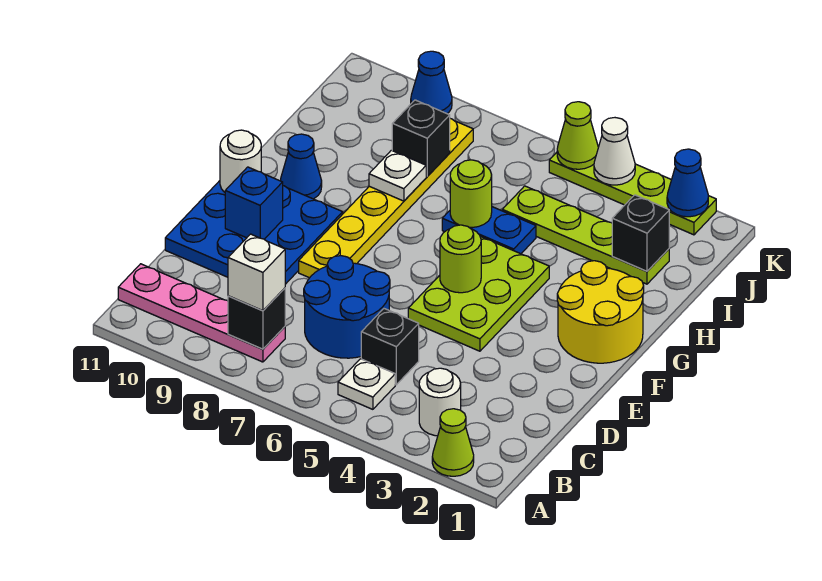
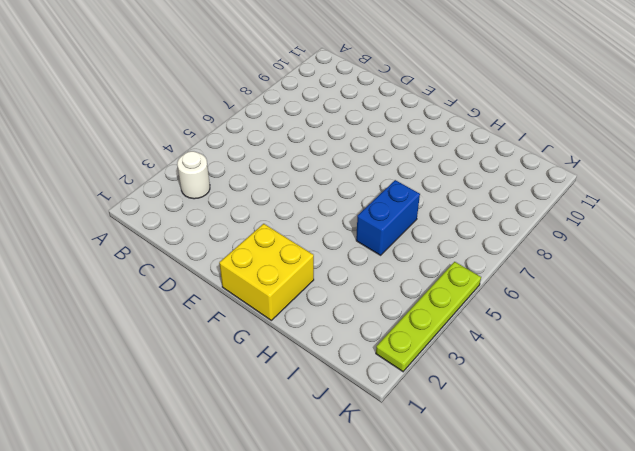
yellow brick F1:G2 level 1 -> yellow round brick F1:G2 level 1
blue brick H5:H6 level 1 -> blue plate H5:H6 level 1
none -> lime cone A2 level 1
none -> white plate B5 level 1
none -> pink plate B8:B11 level 1

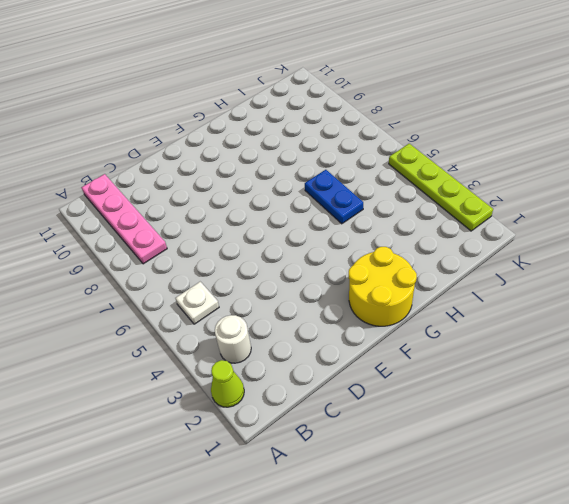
none -> black brick C5 level 1
none -> blue round brick C6:D7 level 1
none -> blue plate D9:F11 level 1

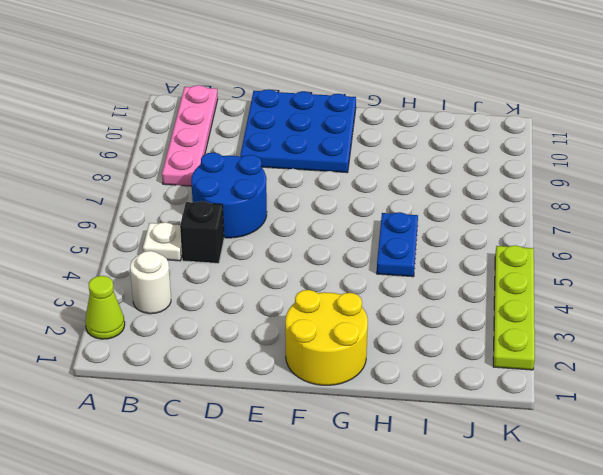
none -> lime plate E4:G5 level 1
none -> yellow plate E8:J8 level 1
none -> blue cone G10 level 1

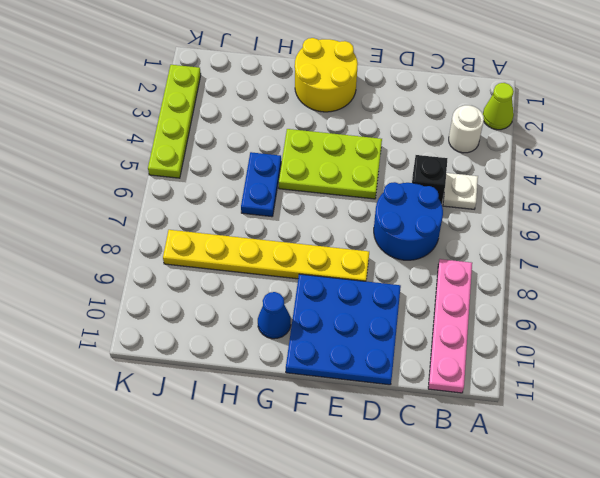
none -> lime plate I2:I5 level 1
none -> blue cone K9 level 1
none -> black brick B8 level 2

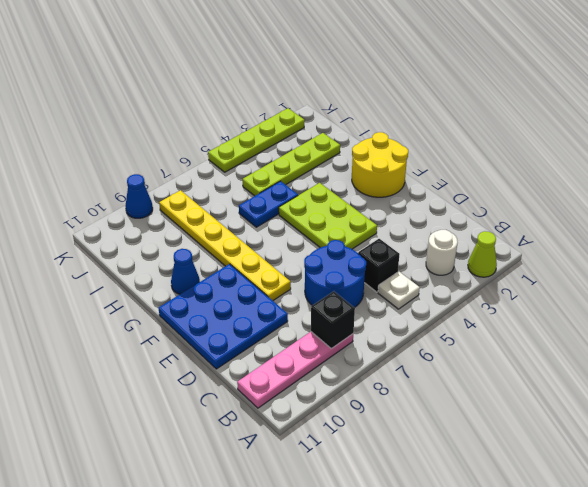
none -> blue brick E10 level 2
none -> lime round brick F5 level 2
none -> white round brick F11 level 2

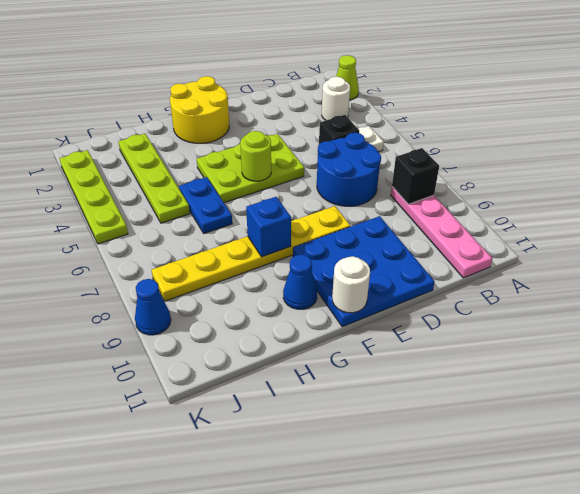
blue brick G8 level 2 -> blue brick E10 level 2
none -> lime round brick H6 level 2
none -> white plate H8 level 2
none -> black brick I2 level 2

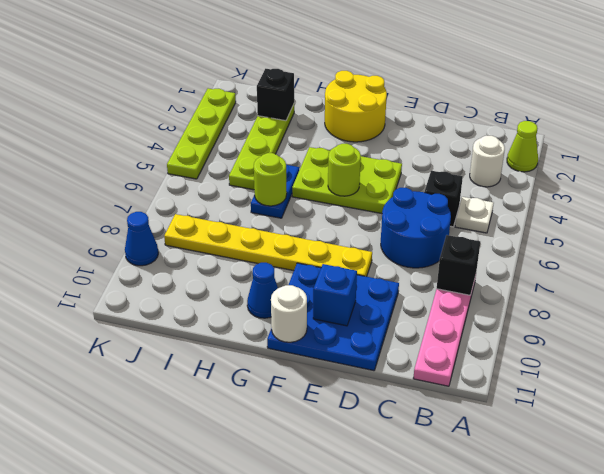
none -> white plate H8 level 2
none -> black brick I8 level 2
none -> blue cone K2 level 2

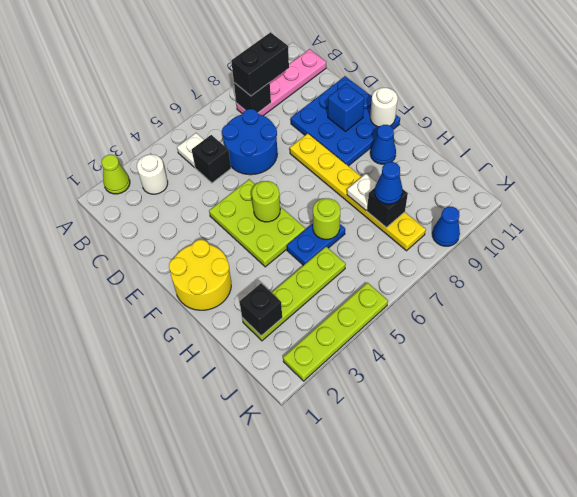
black brick B8:B9 level 3 -> white brick B8 level 3
blue cone I8 level 3 -> blue cone K2 level 2
none -> white cone K4 level 2
none -> lime cone K5 level 2

